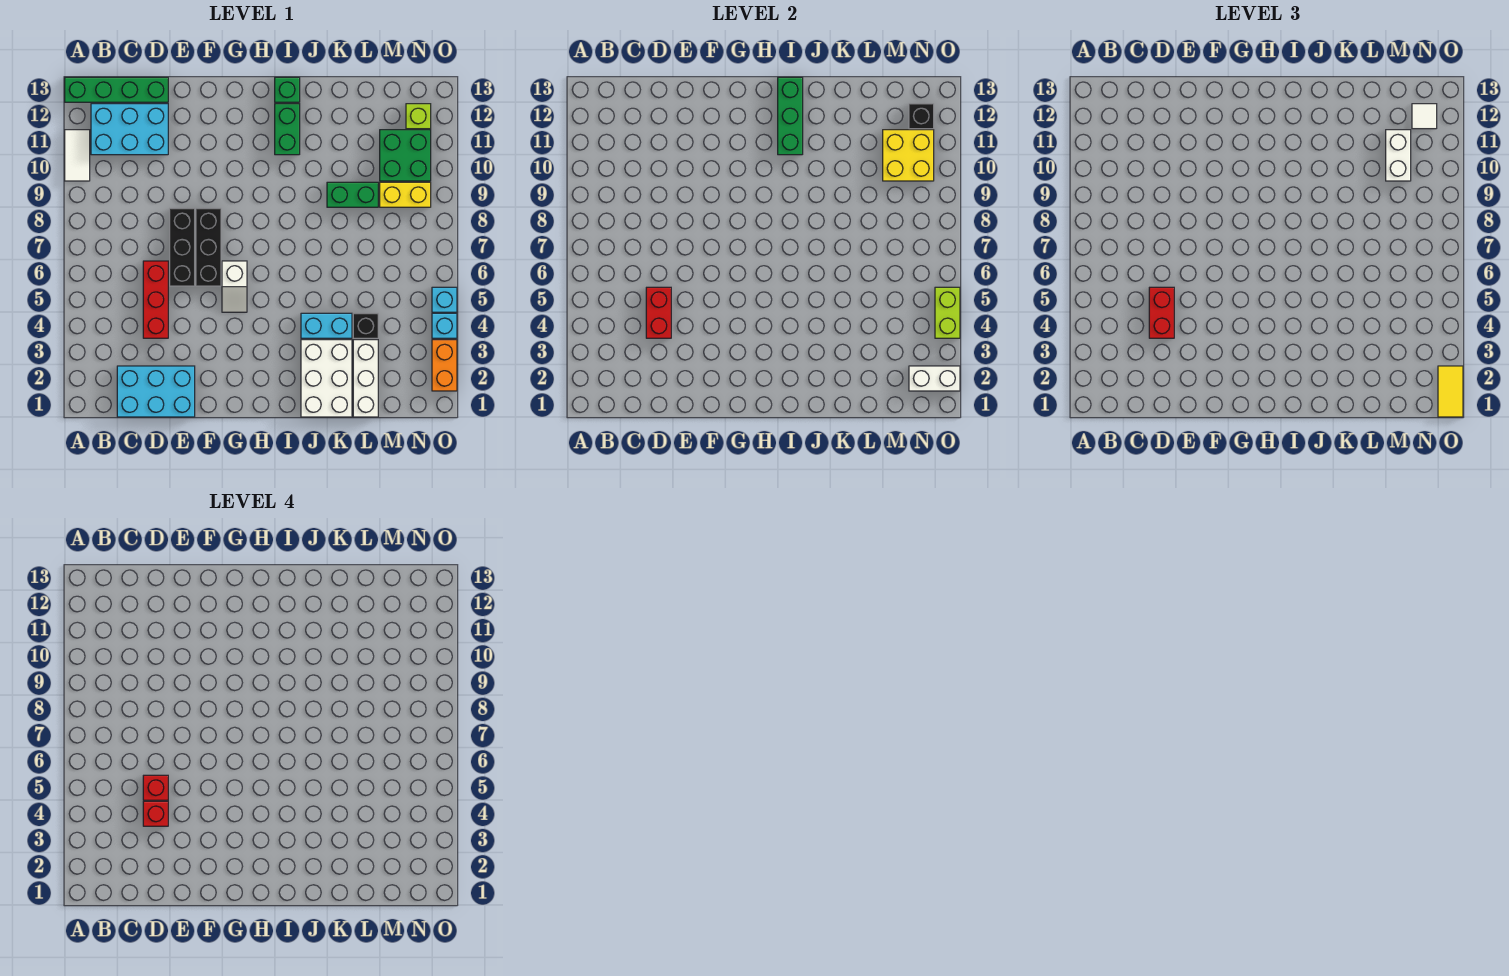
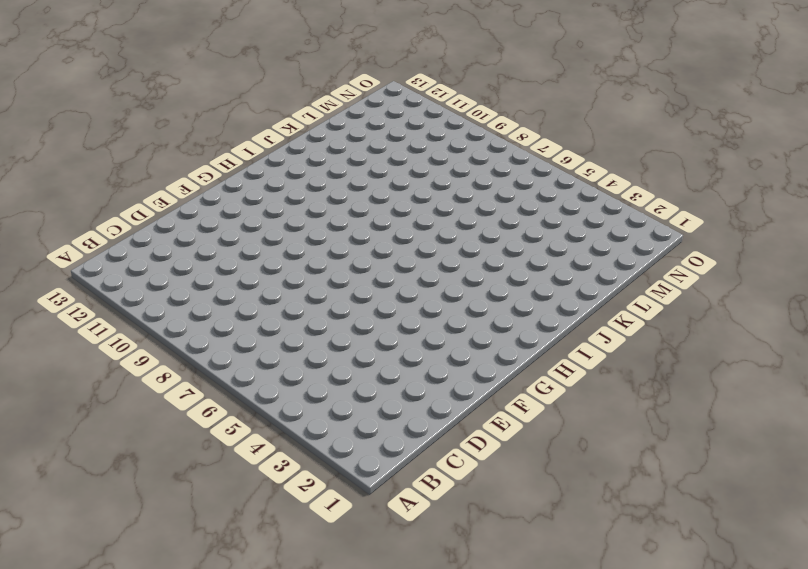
none -> white tile A10:A11 level 1
none -> green brick A13:D13 level 1
none -> cyan brick B11:D12 level 1
none -> cyan brick C1:E2 level 1

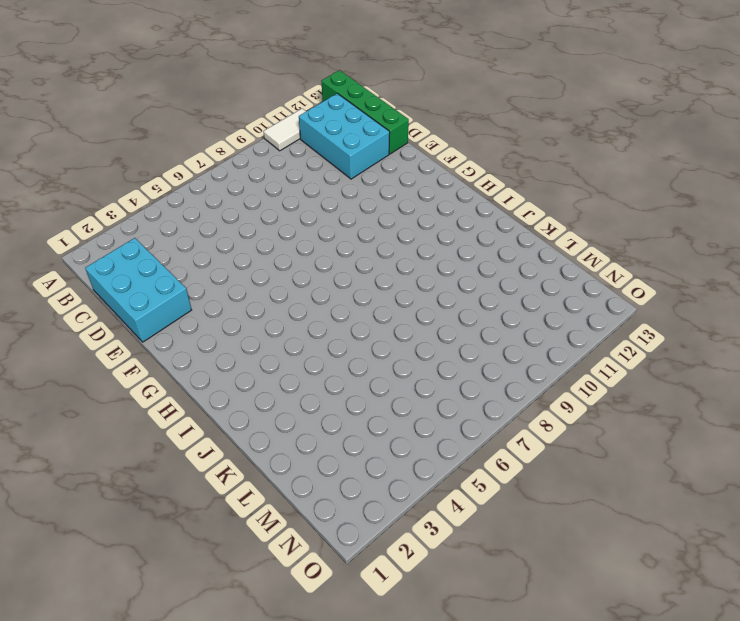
none -> red brick D4:D6 level 1
none -> black brick E6:E8 level 1
none -> black brick F6:F8 level 1
none -> white slope G5:G6 level 1 top 6

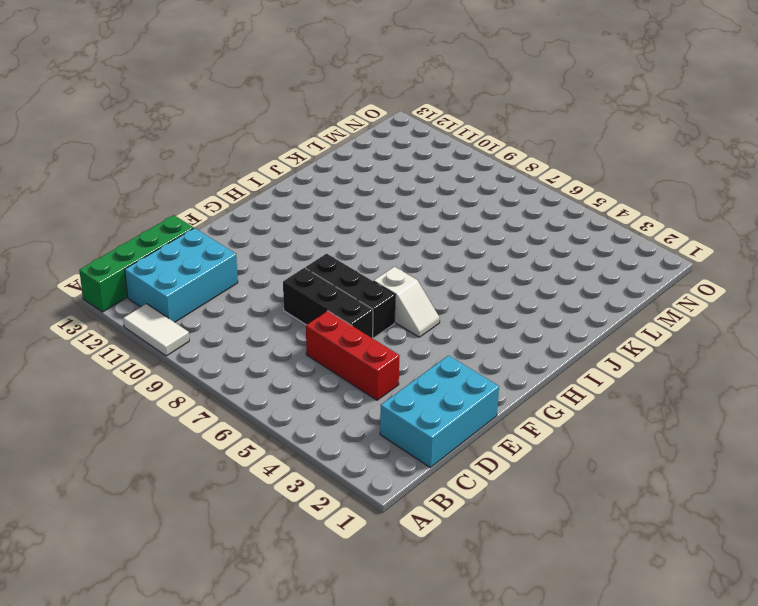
none -> green brick I11:I12 level 1
none -> green brick I13 level 1
none -> white brick J1:K3 level 1
none -> cyan brick J4:K4 level 1

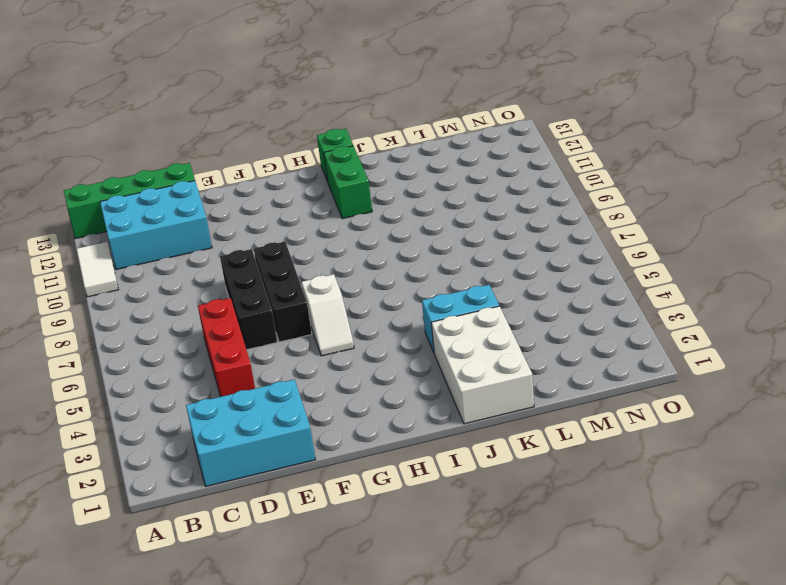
none -> green brick K9:L9 level 1
none -> white brick L1:L3 level 1
none -> black brick L4 level 1
none -> yellow brick M9:N9 level 1

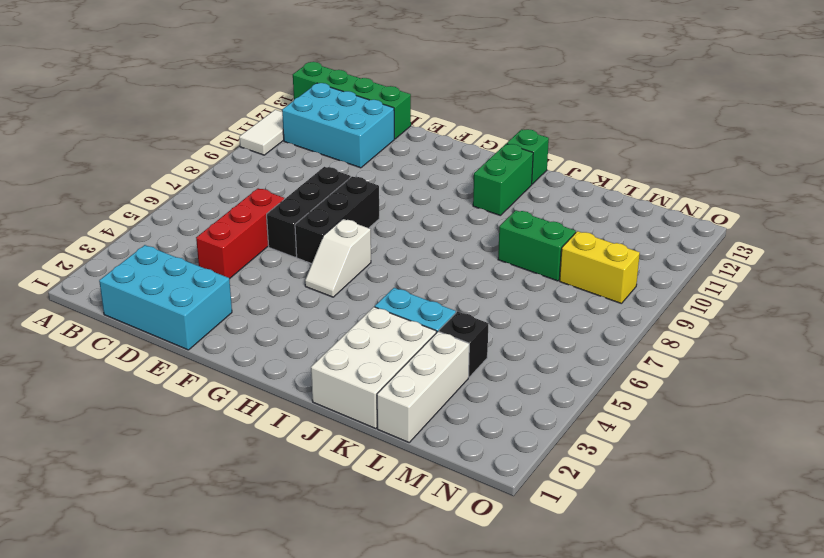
none -> green brick M10:N11 level 1
none -> lime brick N12 level 1
none -> orange brick O2:O3 level 1
none -> cyan brick O4 level 1

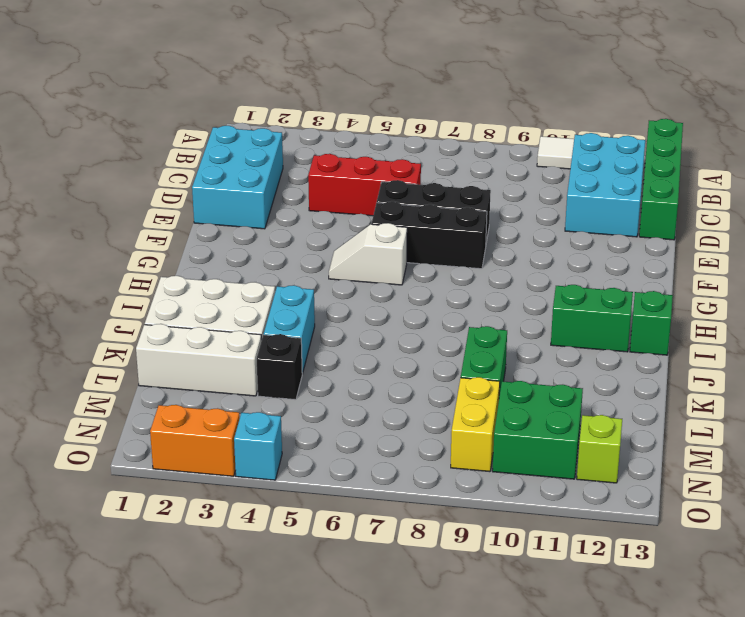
none -> cyan brick O5 level 1
none -> red brick D4:D5 level 2
none -> green brick I11:I13 level 2
none -> yellow brick M10:N11 level 2

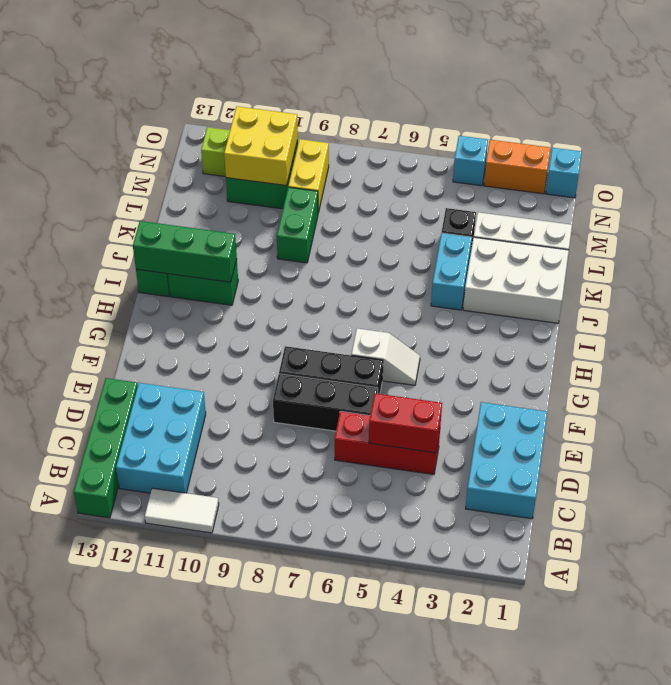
cyan brick O1 level 1 -> cyan brick O5 level 1
none -> white brick N2:O2 level 2
none -> black brick N12 level 2
none -> lime brick O4:O5 level 2
none -> red brick D4:D5 level 3

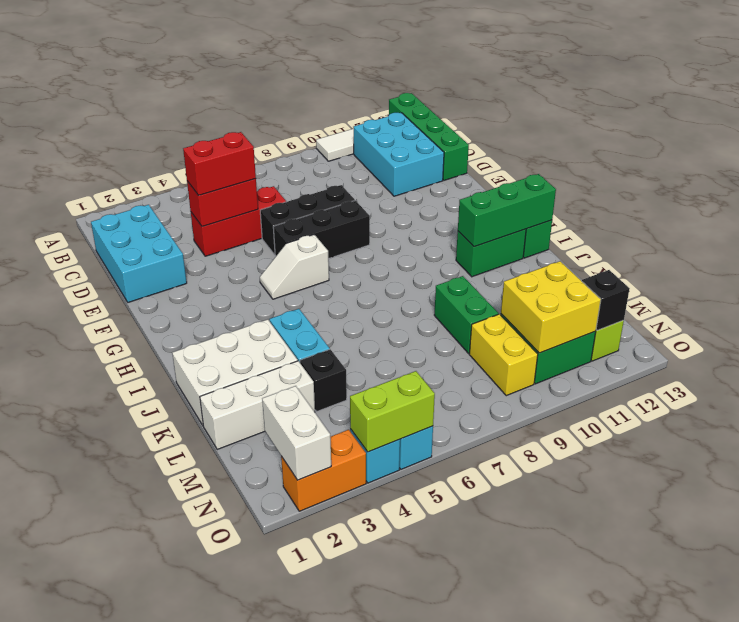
none -> white brick M10:M11 level 3
none -> white tile N12 level 3
none -> yellow tile O1:O2 level 3
none -> red brick D4 level 4

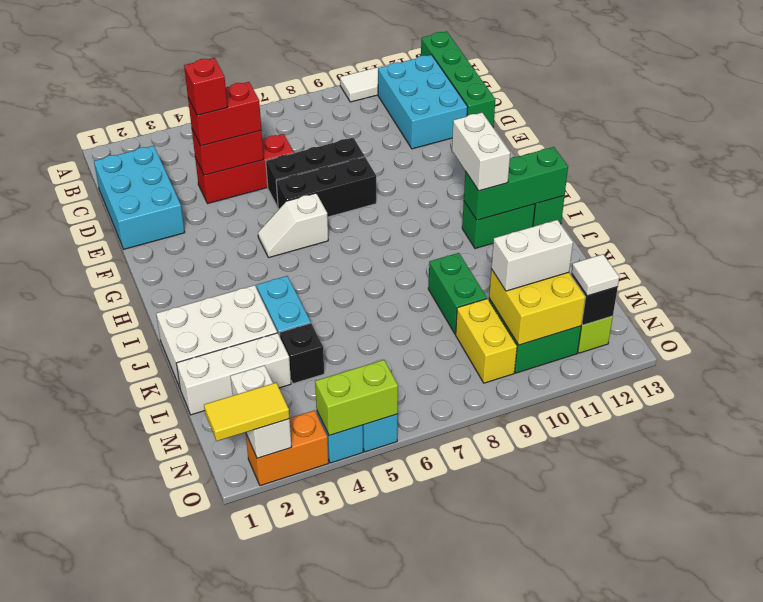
white brick H11:I11 level 3 -> none
none -> red brick D5 level 4

